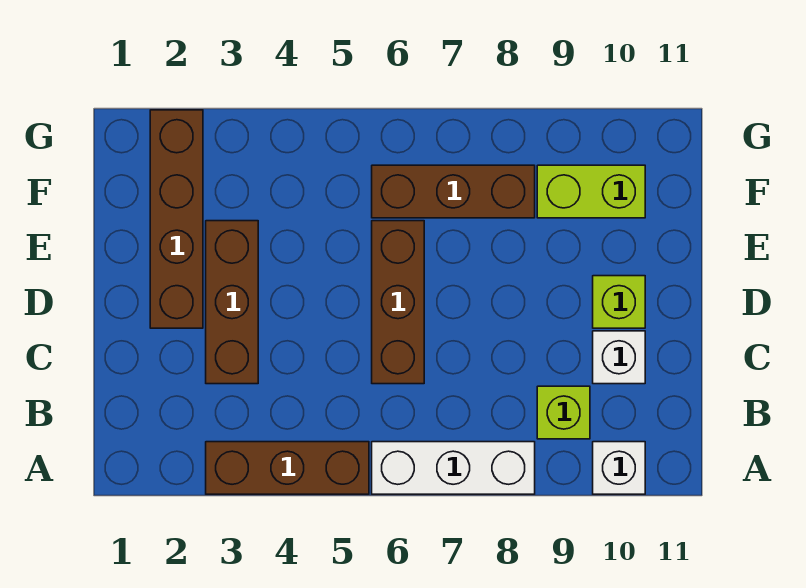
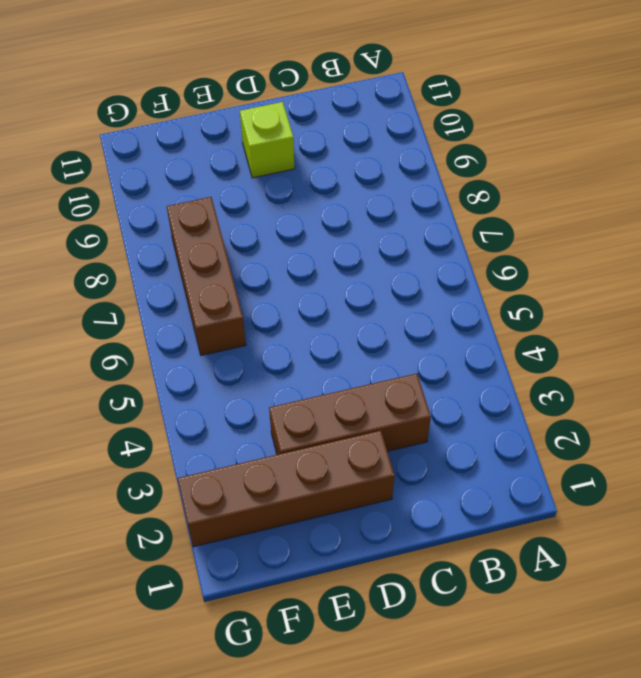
none -> brown brick A3:A5 level 1
none -> white brick A6:A8 level 1

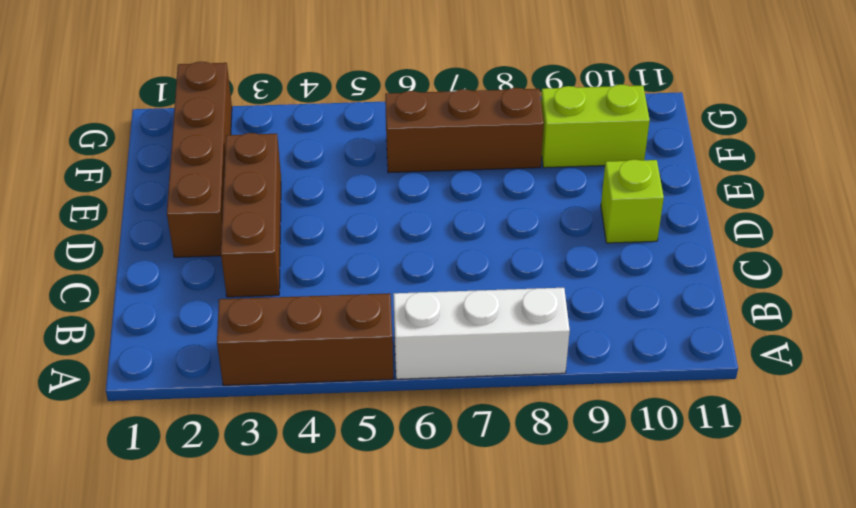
none -> white brick A10 level 1
none -> lime brick B9 level 1

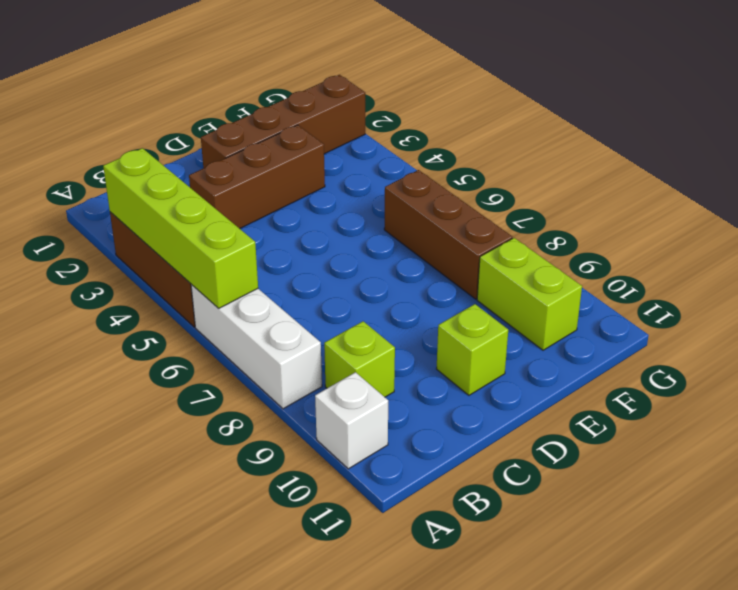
lime brick A3:A6 level 2 -> none
none -> brown brick C6:E6 level 1
none -> white brick C10 level 1

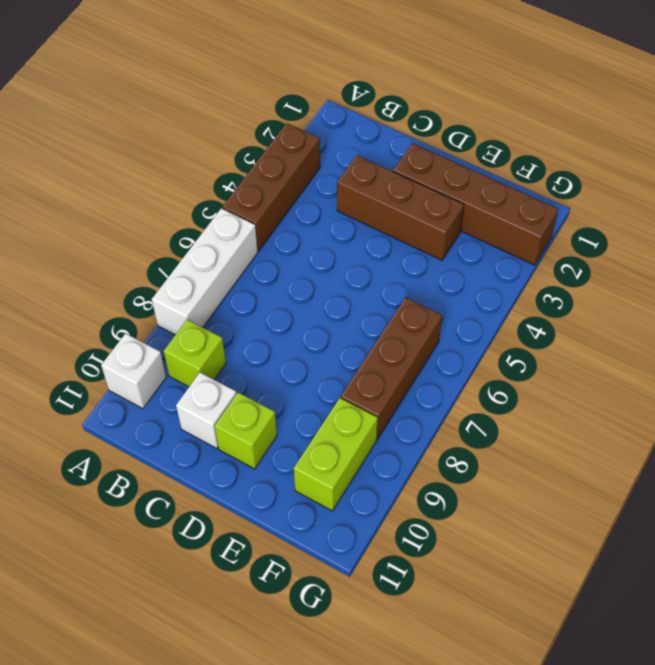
none -> brown brick C6:E6 level 1

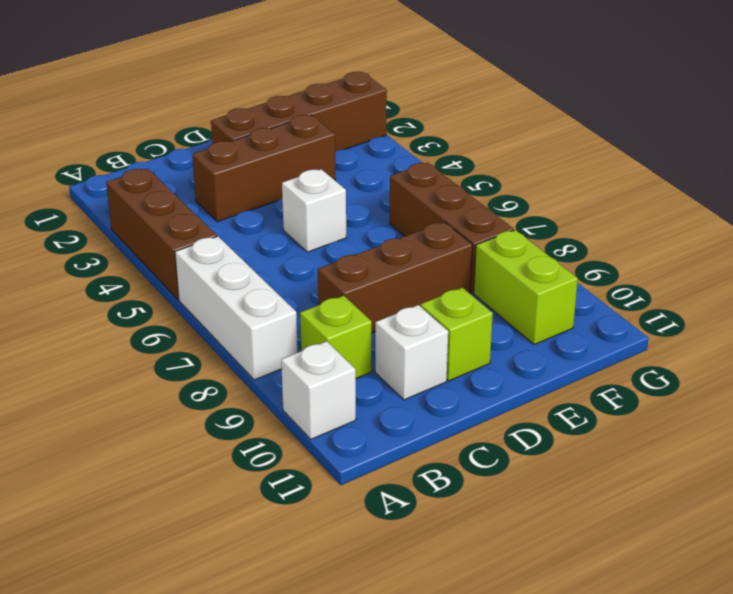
brown brick C8:E8 level 1 -> brown brick C6:E6 level 1
white brick D5 level 1 -> none

